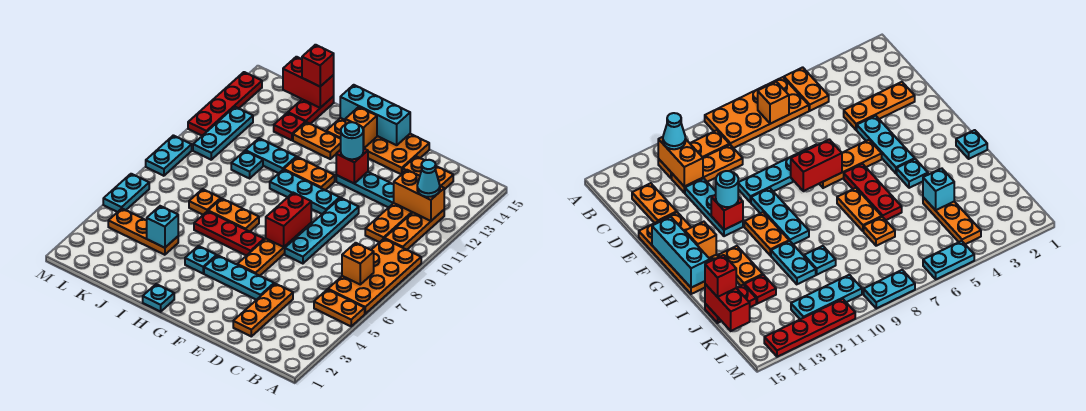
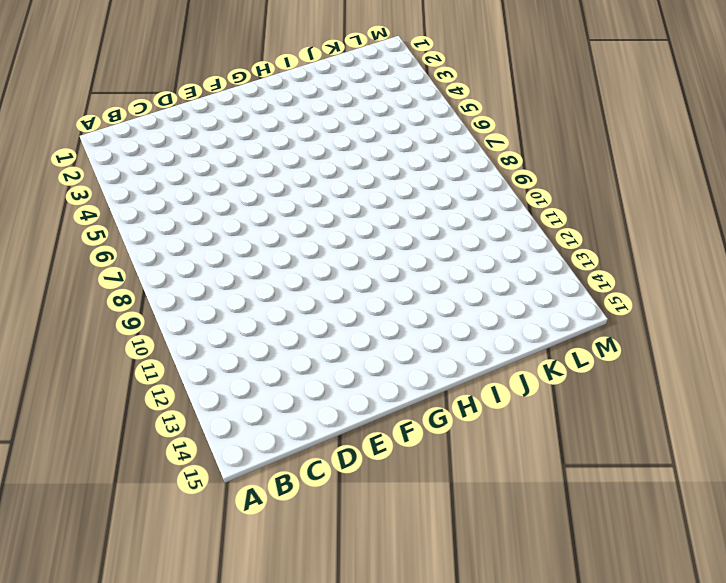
none -> orange plate A5:B5 level 1
none -> orange plate A6:B9 level 1
none -> orange plate B10:B12 level 1
none -> orange plate C10:C12 level 1

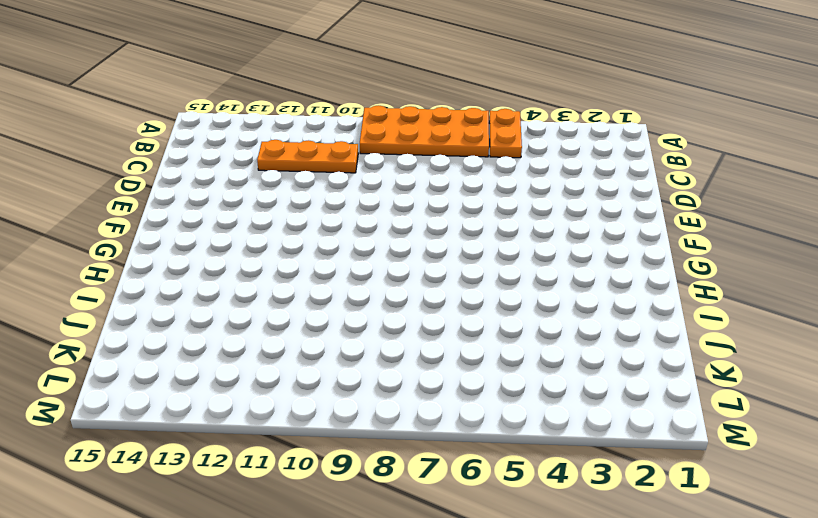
none -> orange plate B10:B12 level 1
none -> orange plate C14:D14 level 1
none -> orange plate D2:D4 level 1
none -> cyan plate D12:F12 level 1

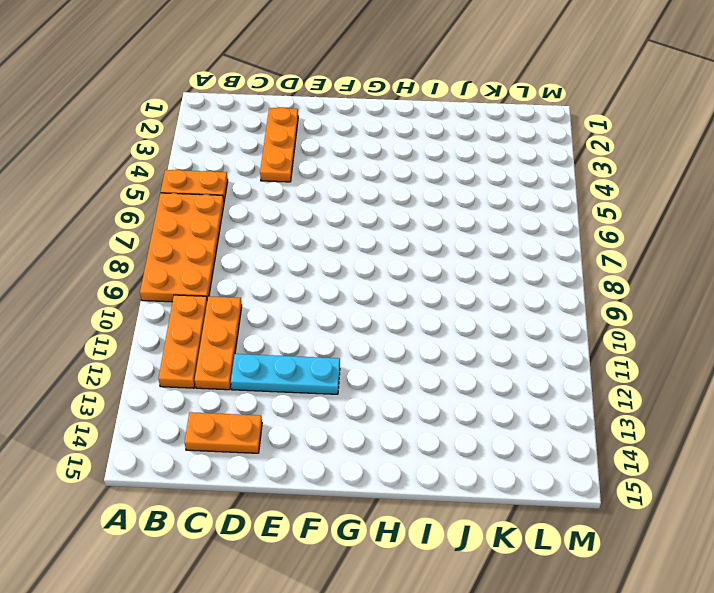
none -> cyan plate E4:G4 level 1
none -> cyan plate E7:E10 level 1
none -> orange plate E14:H15 level 1
none -> orange plate F5:F7 level 1

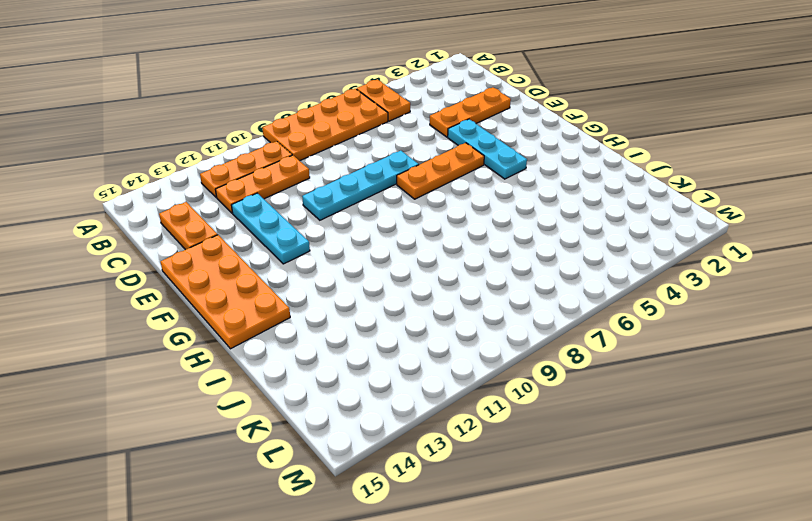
none -> cyan plate F10:H10 level 1
none -> red plate G6:I6 level 1
none -> orange plate G11:H11 level 1
none -> cyan plate H1 level 1

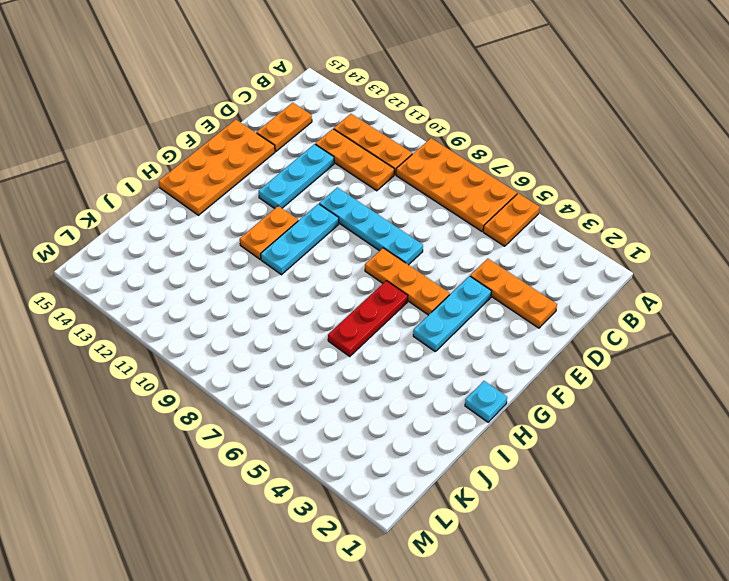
none -> cyan plate H4 level 1
none -> orange plate H7:I7 level 1
none -> orange plate H13:I13 level 1
none -> cyan plate I11:J11 level 1

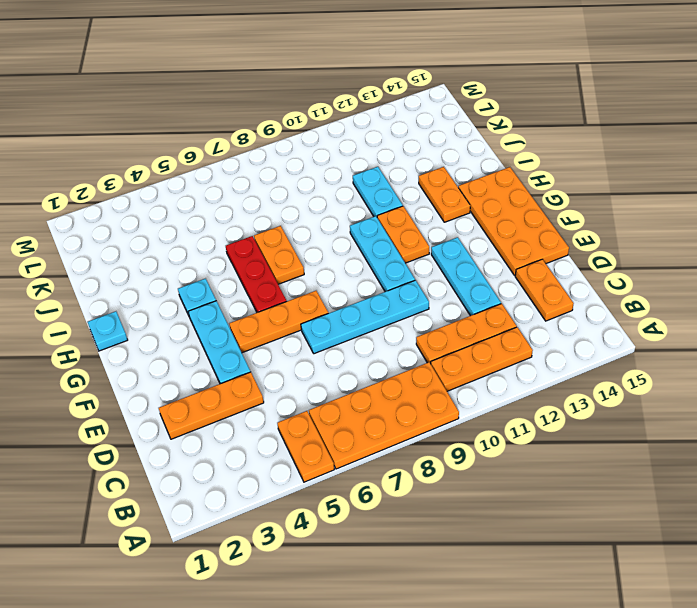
none -> orange plate J4:L4 level 1
none -> orange plate J7 level 1
none -> cyan plate J10 level 1
none -> red plate J13 level 1

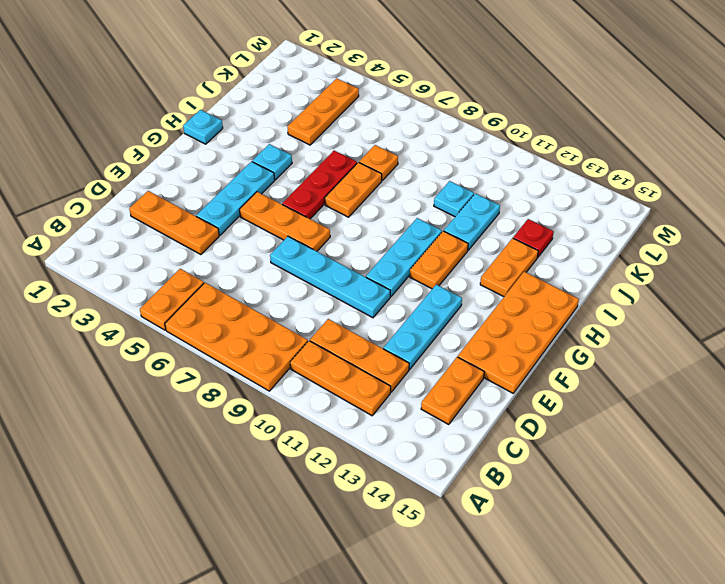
none -> red plate J14:J15 level 1
none -> cyan plate L10:L12 level 1
none -> cyan plate M5:M6 level 1
none -> cyan plate M8:M9 level 1

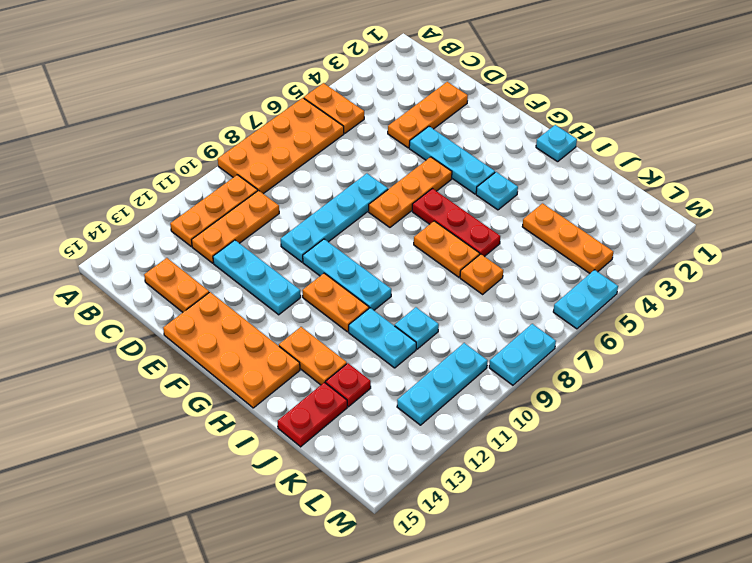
none -> red plate M11:M14 level 1
none -> orange brick B7 level 2
none -> orange brick B12:C12 level 2
none -> red brick F7:F8 level 2

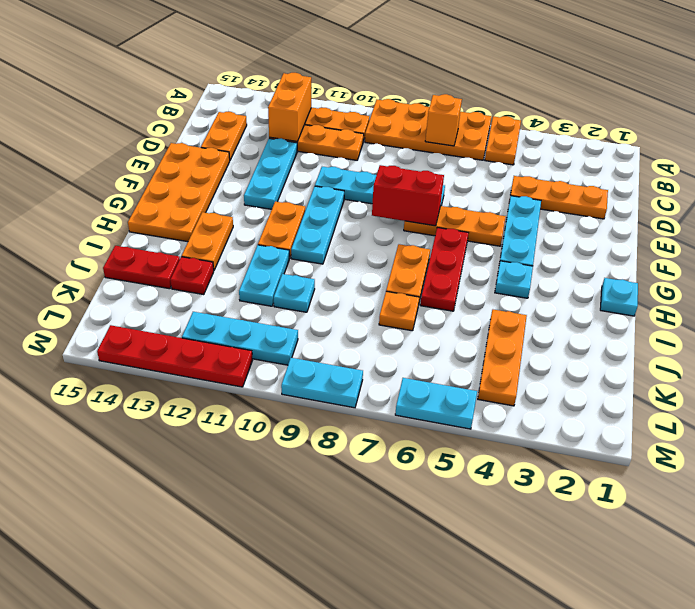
none -> red brick F12 level 2
none -> cyan brick F15:H15 level 2
none -> orange brick G14 level 2
none -> cyan brick J4 level 2

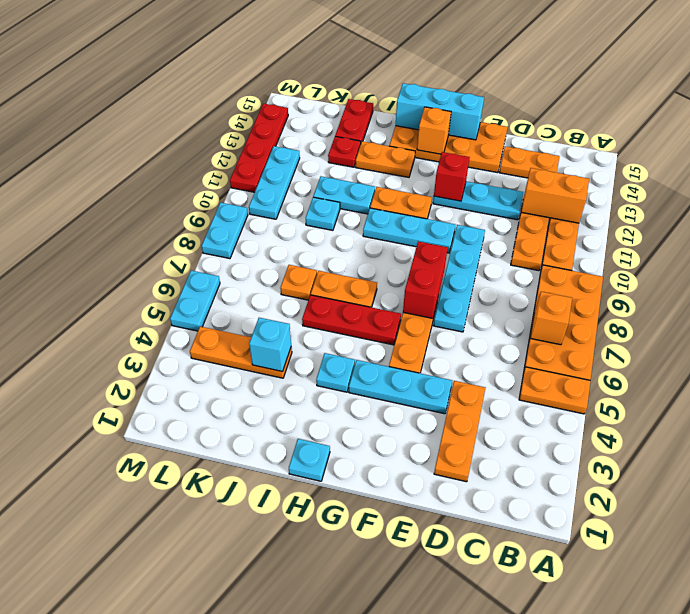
none -> red brick J15:K15 level 2
none -> cyan cone B12 level 3
none -> cyan round brick F12 level 3
none -> red brick J15 level 3

